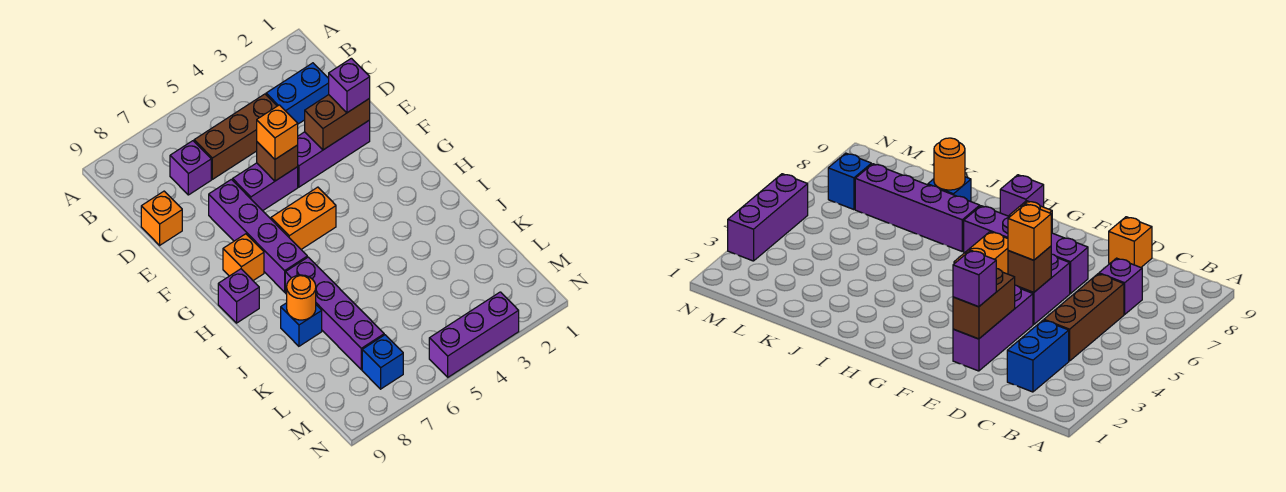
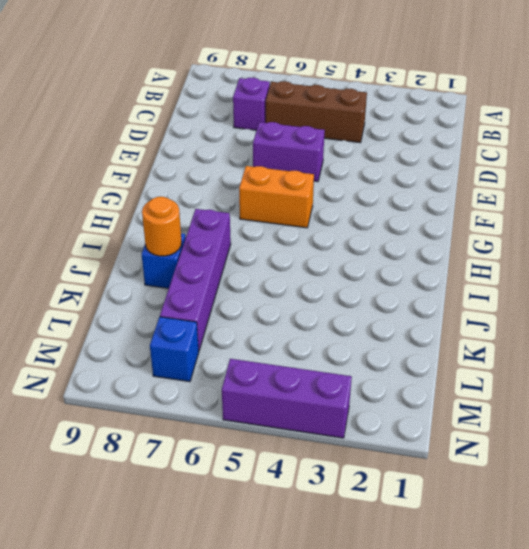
none -> blue brick C2:C3 level 1
none -> orange brick D9 level 1
none -> purple brick E2:E4 level 1

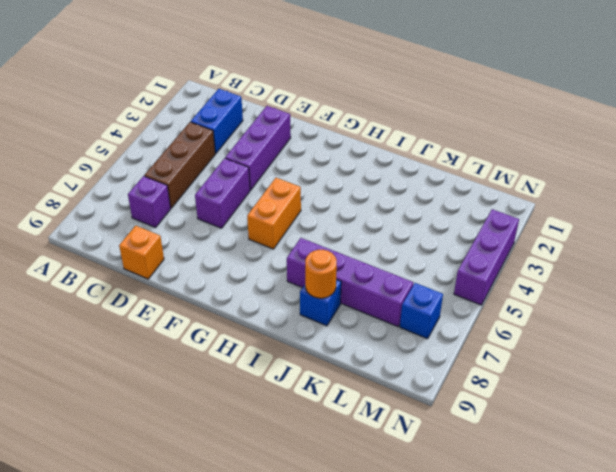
none -> purple brick E7:H7 level 1
none -> orange brick G8 level 1
none -> purple brick H9 level 1

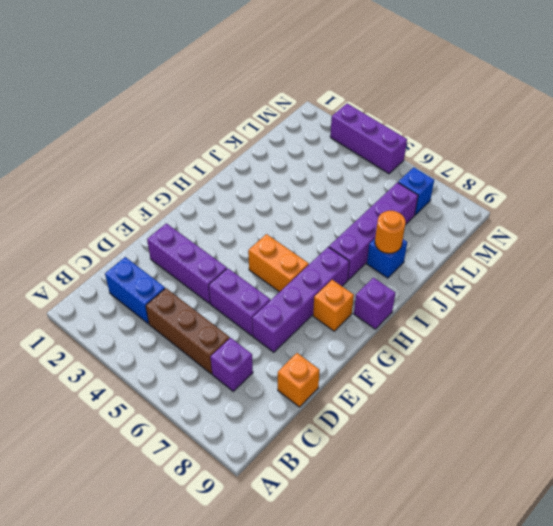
none -> brown brick E2:E3 level 2
none -> brown brick E5 level 2
none -> purple brick E2 level 3

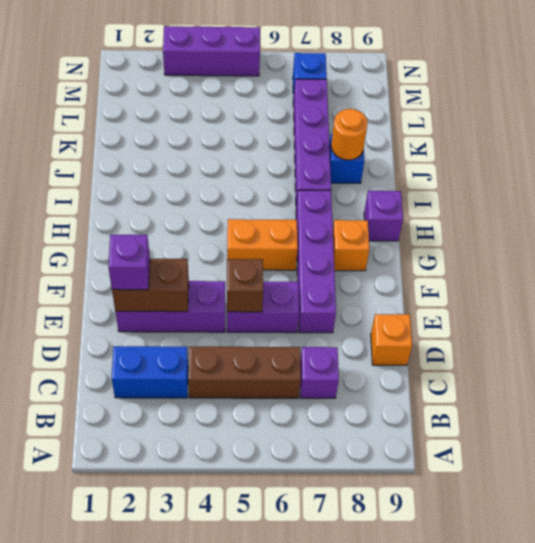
none -> orange brick E5 level 3

